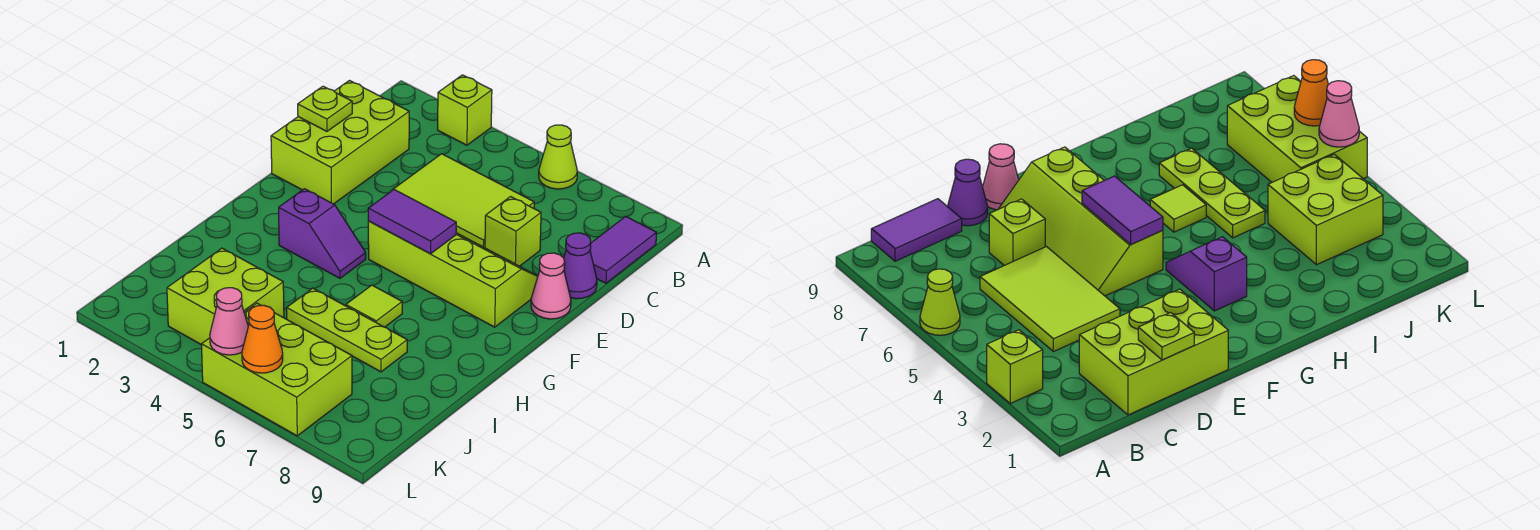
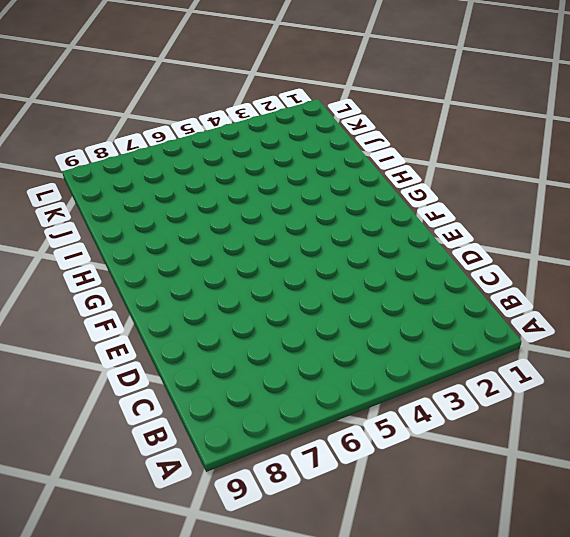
none -> lime brick A3 level 1
none -> lime cone A6 level 1
none -> purple tile B9:C9 level 1

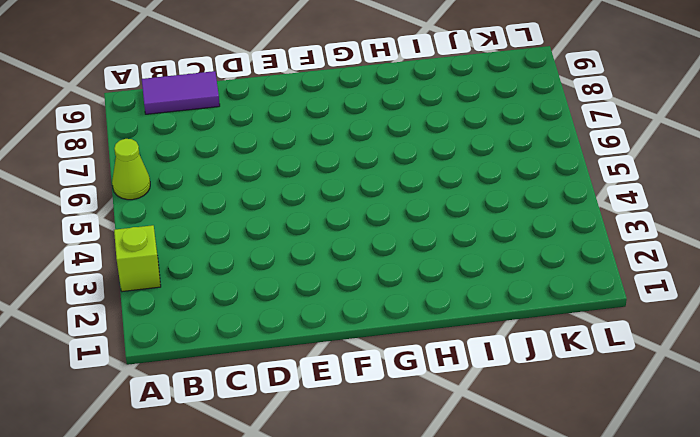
none -> lime brick C1:E2 level 1
none -> lime tile C4:D6 level 1
none -> lime brick D7 level 1

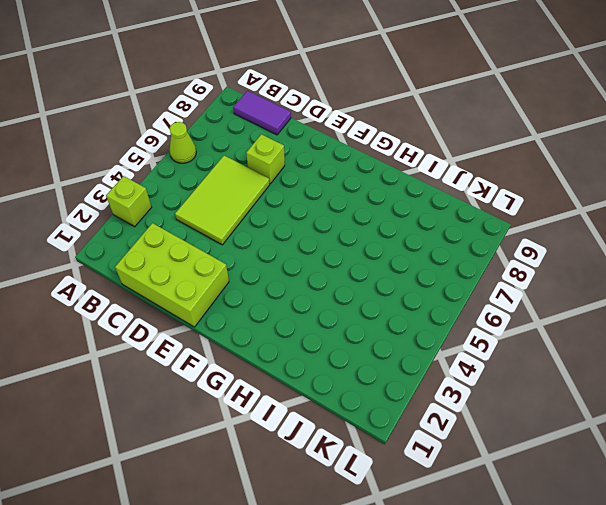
none -> purple cone D9 level 1
none -> lime slope E5:F8 level 1 top F
none -> pink cone E9 level 1

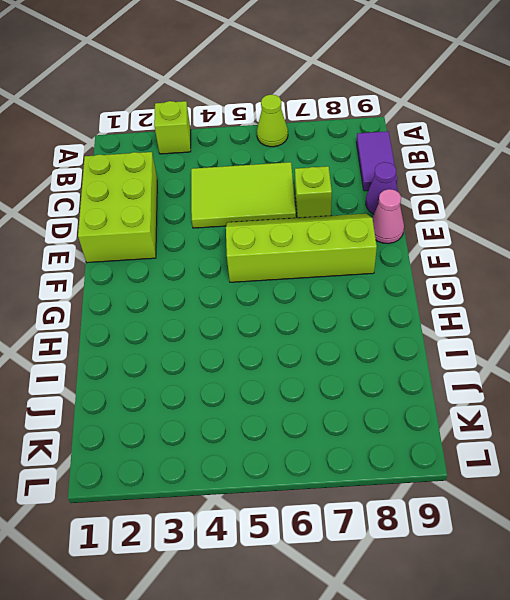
none -> purple slope G3:G4 level 1 top 3
none -> lime tile H6 level 1
none -> lime plate I5:I7 level 1

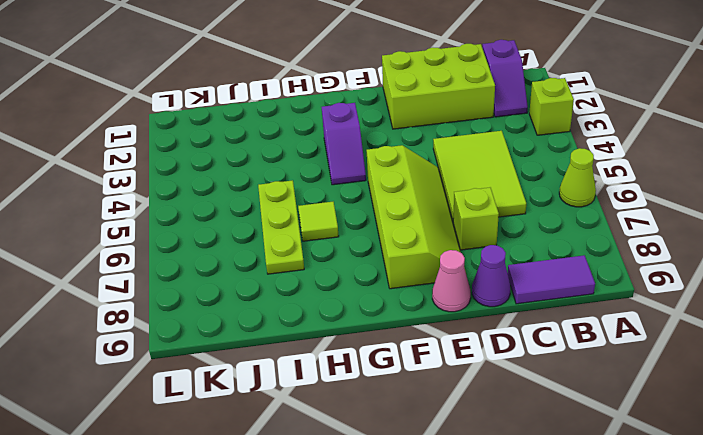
purple slope B1:B2 level 1 top 1 -> none
none -> lime brick J3:K4 level 1
none -> lime brick K5:L7 level 1
none -> lime plate D1 level 2

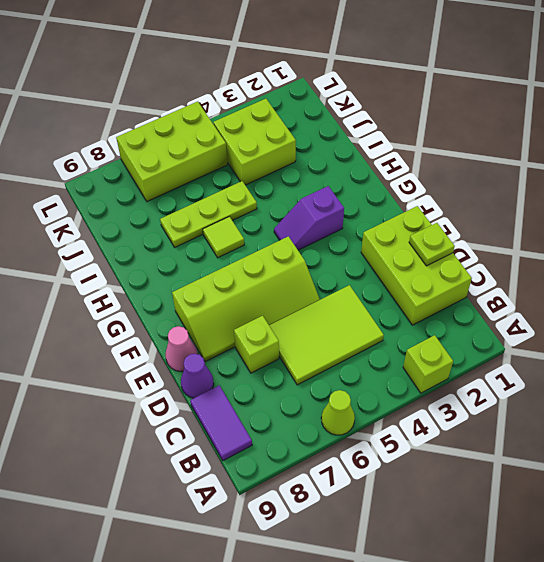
none -> purple tile F5:F6 level 2
none -> pink cone L5 level 2
none -> orange cone L6 level 2

